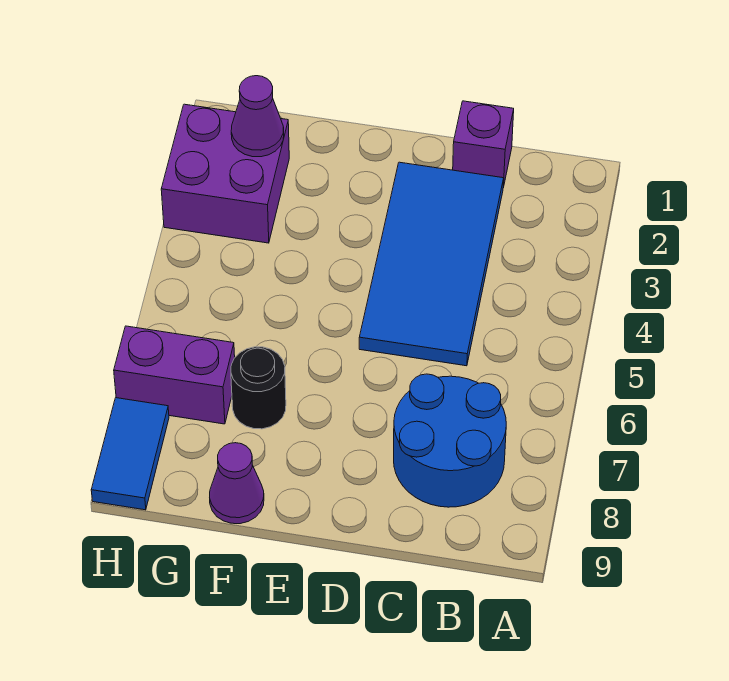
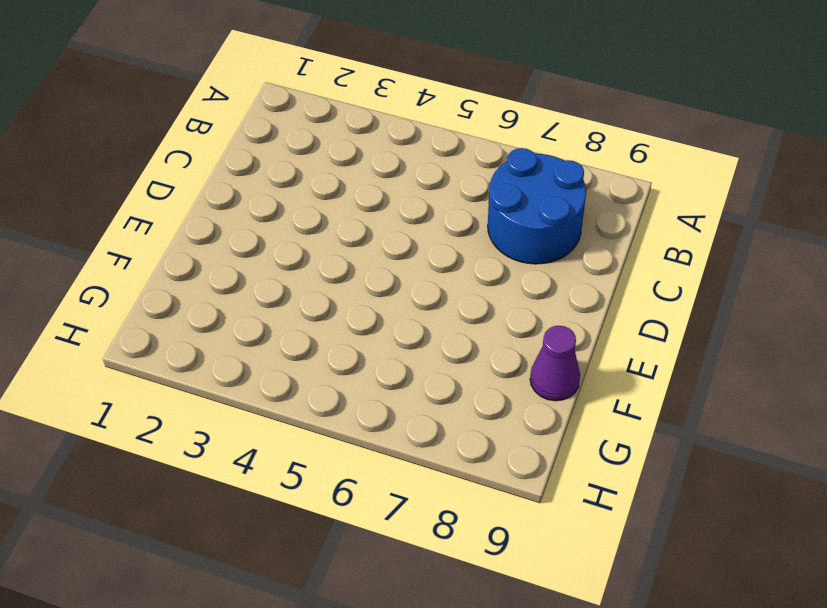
none -> purple brick C1 level 1
none -> blue tile C2:D5 level 1

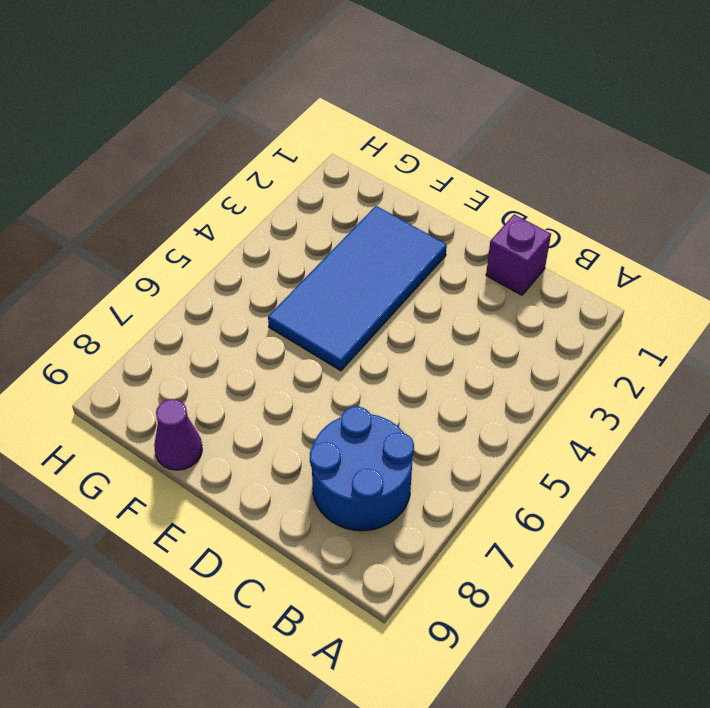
blue tile E2:F5 level 1 -> blue tile C2:D5 level 1
none -> black round brick F7 level 1
none -> purple brick G2:H3 level 1

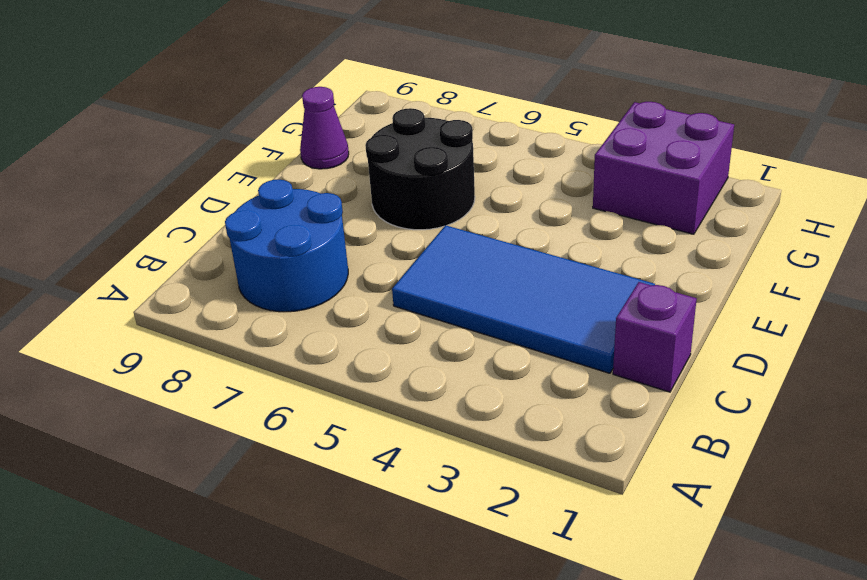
black round brick E6:F7 level 1 -> black round brick F7 level 1
none -> purple brick G7:H7 level 1
none -> blue tile H8:H9 level 1

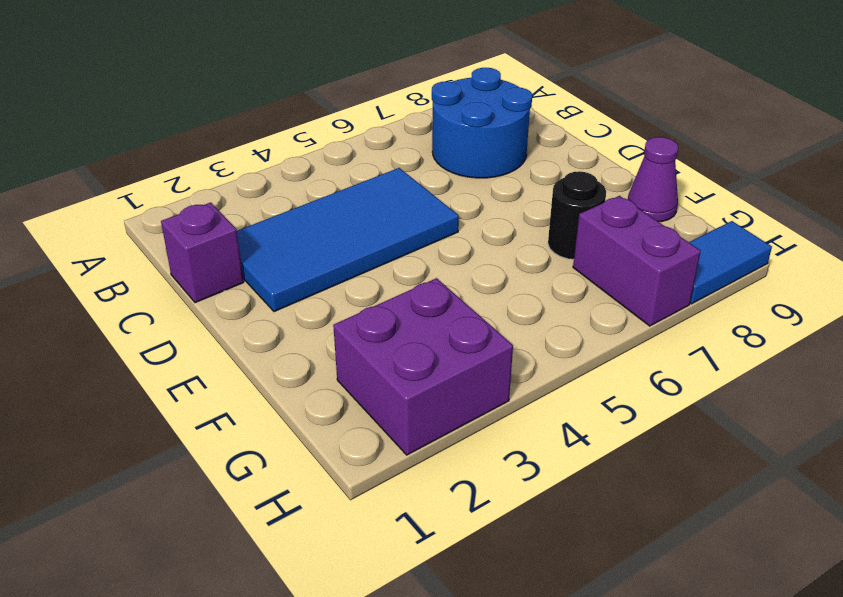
none -> purple cone G2 level 2

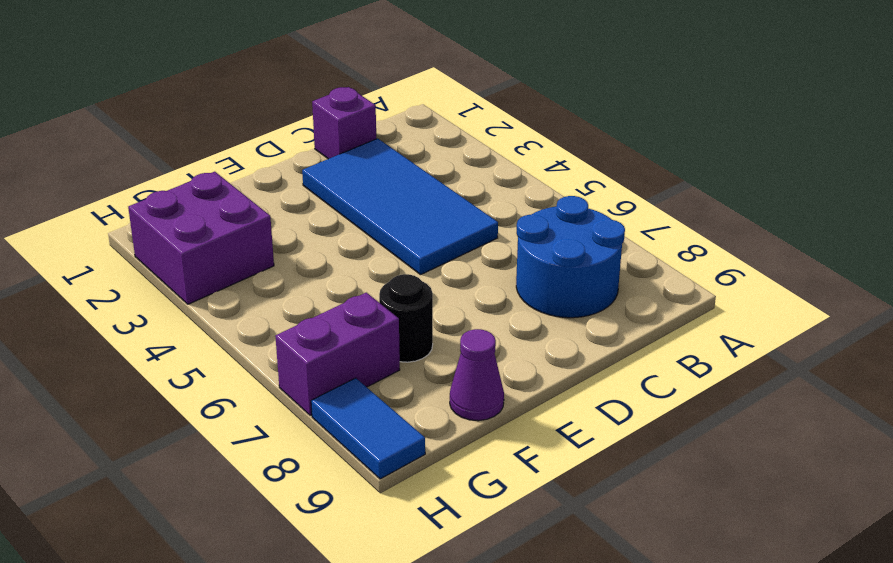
none -> purple cone G2 level 2

